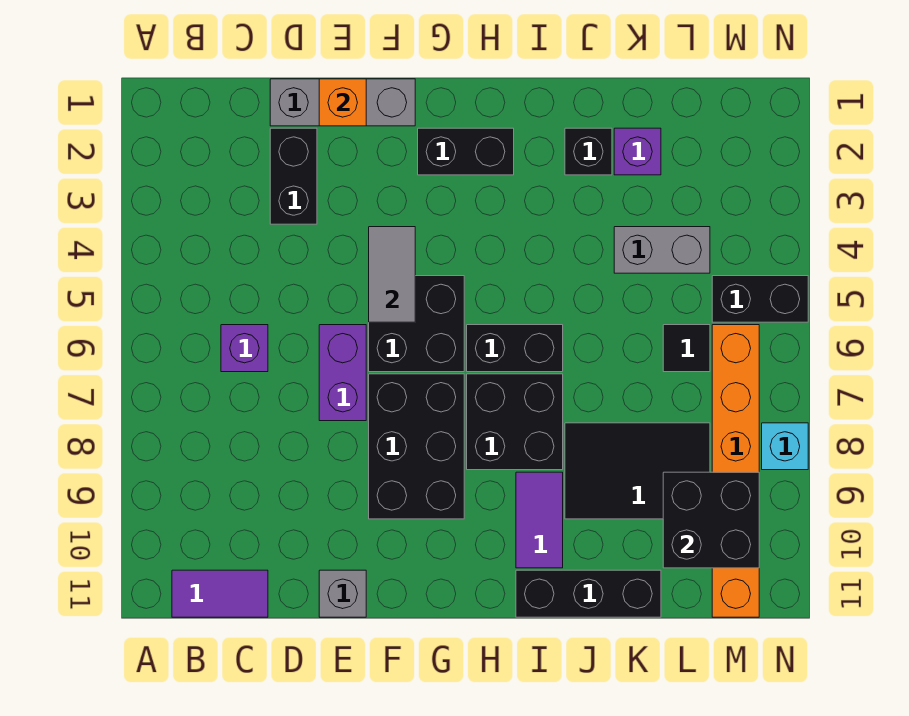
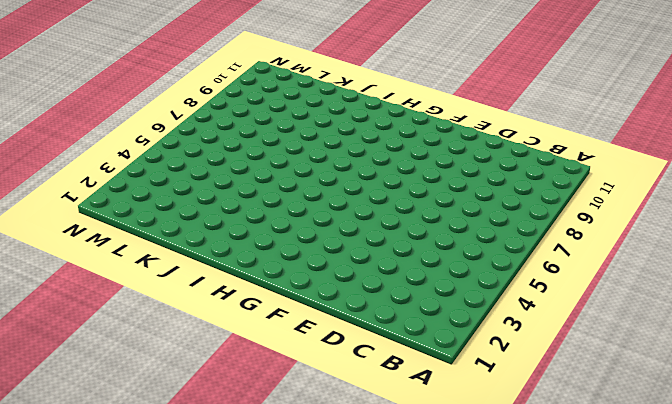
none -> purple tile B11:C11 level 1
none -> purple brick C6 level 1
none -> grey brick D1:F1 level 1

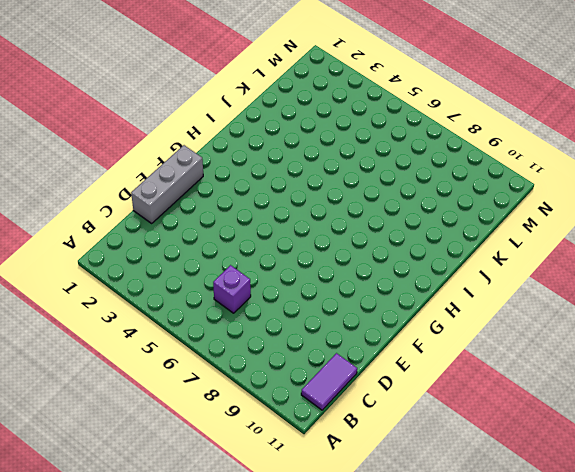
none -> black brick D2:D3 level 1
none -> purple brick E6:E7 level 1
none -> grey brick E11 level 1

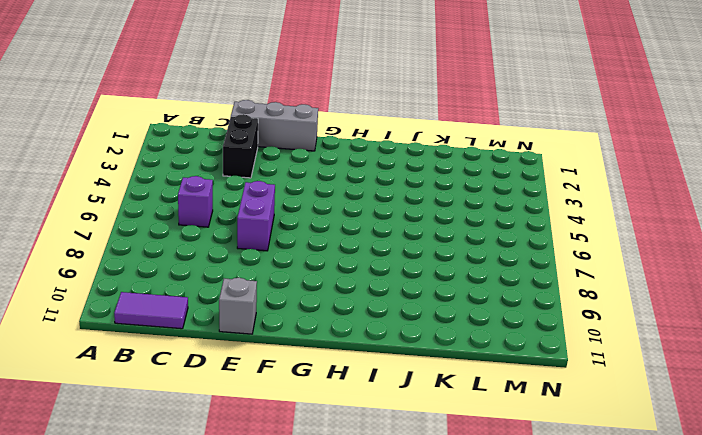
none -> black brick F5:G6 level 1
none -> black brick F7:G9 level 1
none -> black brick G2:H2 level 1

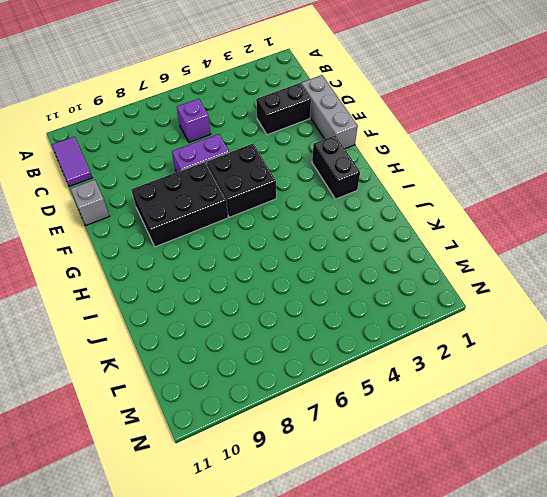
none -> black brick H6:I6 level 1
none -> black brick H7:I8 level 1
none -> purple tile I9:I10 level 1

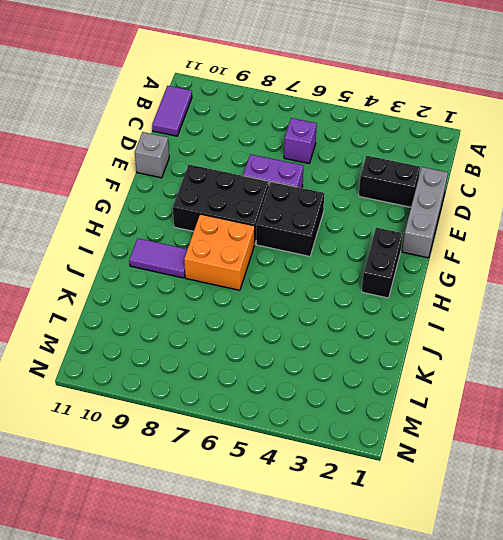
orange brick H7:I8 level 1 -> black brick H7:I8 level 1
none -> black brick H6:I6 level 1
none -> black brick I11:K11 level 1
none -> black brick J2 level 1

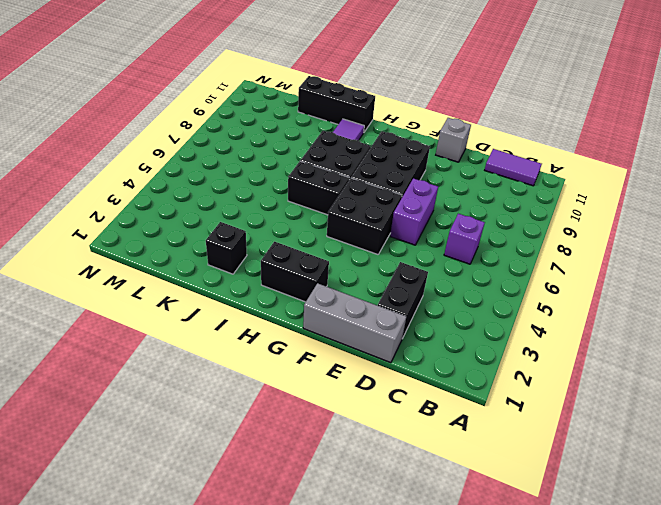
none -> black tile J8:L9 level 1
none -> purple brick K2 level 1
none -> grey brick K4:L4 level 1

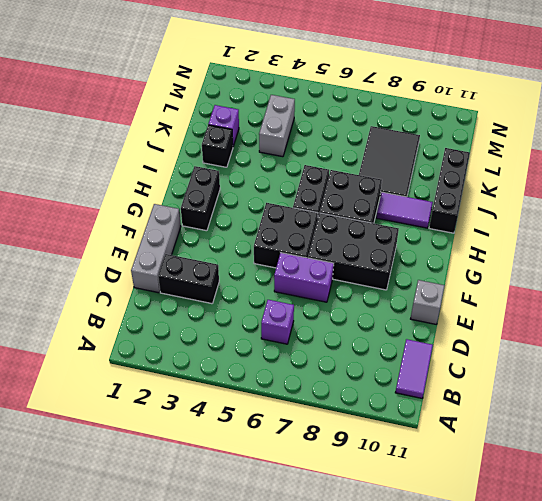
none -> black tile L6 level 1
none -> black brick M5:N5 level 1
none -> orange brick M6:M11 level 1

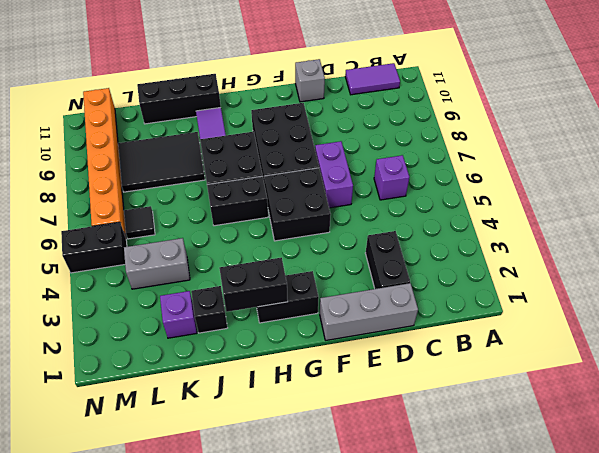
black brick H2:I2 level 2 -> none
none -> cyan brick N8 level 1
none -> orange brick E1 level 2
none -> grey tile F4:F5 level 2

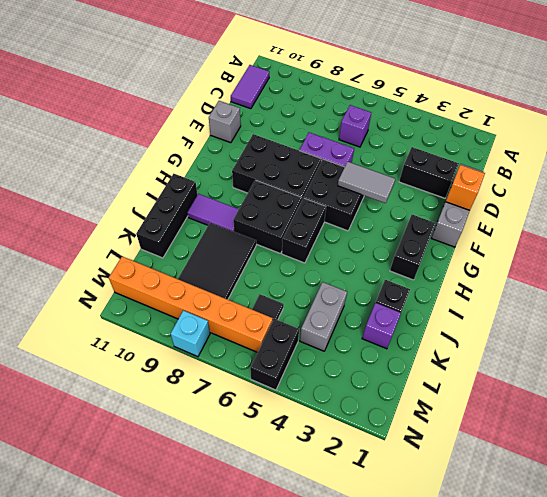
none -> black brick L9:M10 level 2

